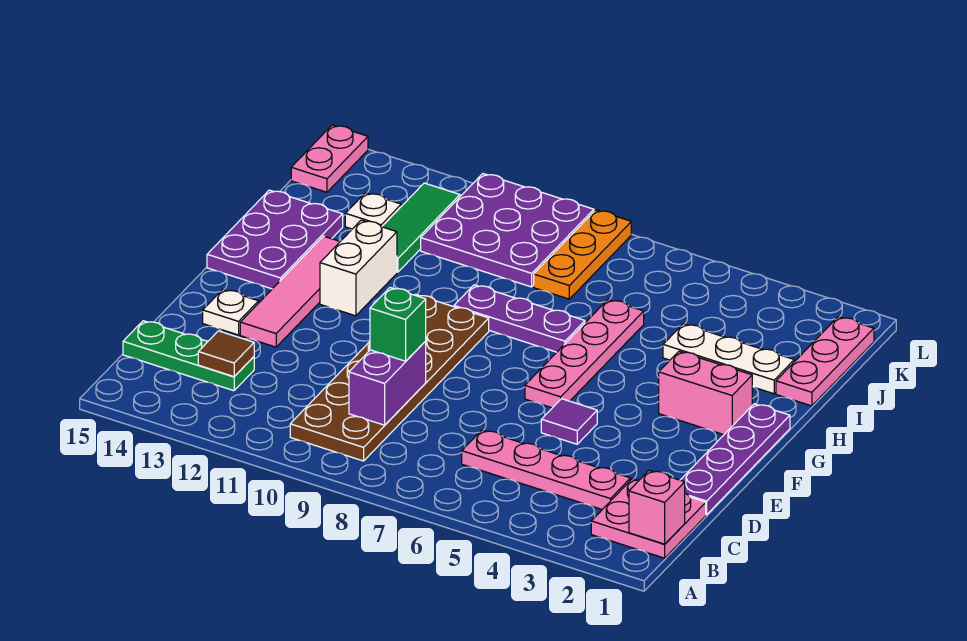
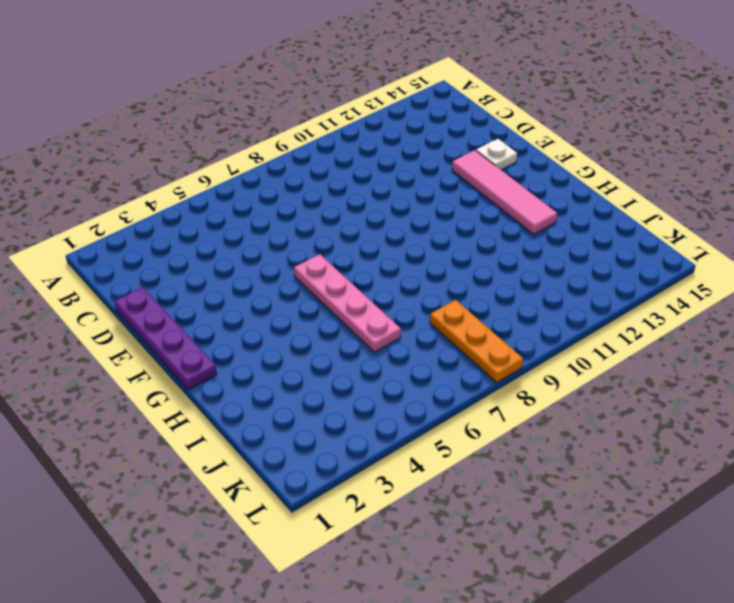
none -> pink plate B1:C2 level 1
none -> brown plate B9:G10 level 1
none -> pink plate C3:C6 level 1

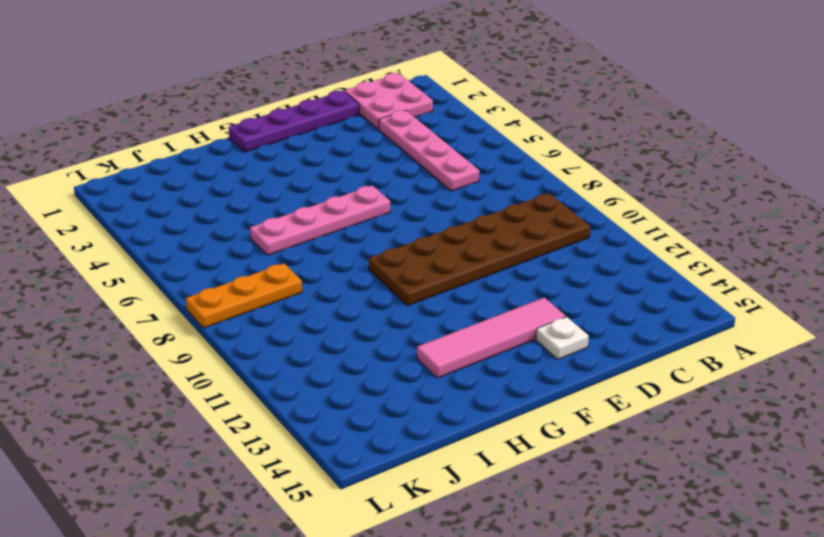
none -> green plate C13:C15 level 1
none -> purple tile E5 level 1
none -> pink brick G2:G3 level 1

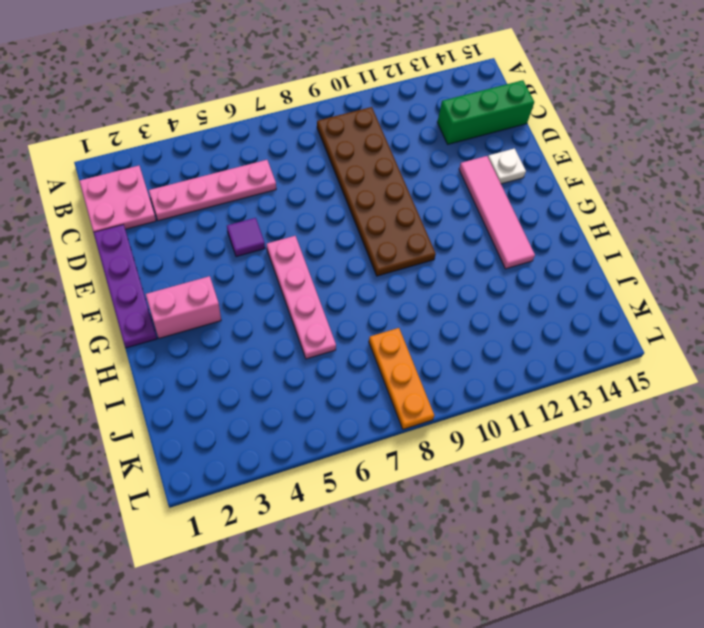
green brick C13:C15 level 1 -> green plate C13:C15 level 1
none -> white brick G12:H12 level 1
none -> purple plate G14:I15 level 1
none -> purple plate H7:H9 level 1

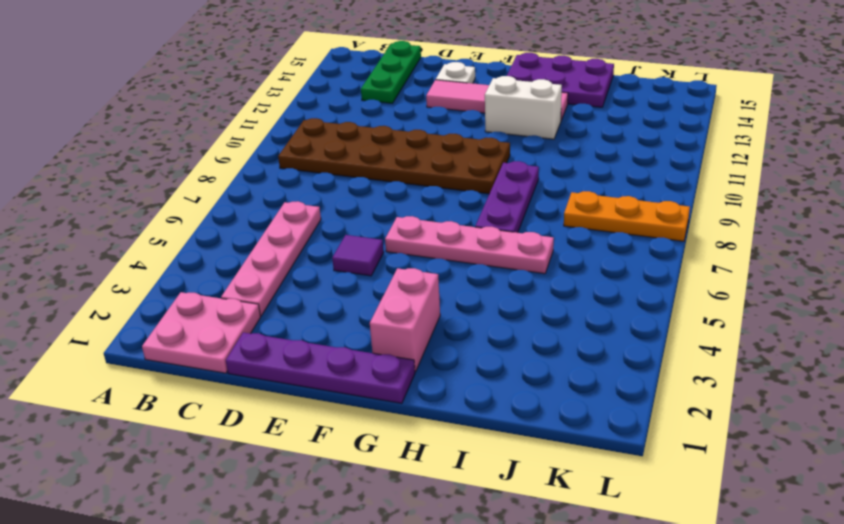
none -> pink plate I1:K1 level 1
none -> white plate I2:I4 level 1
none -> green tile I12:K12 level 1

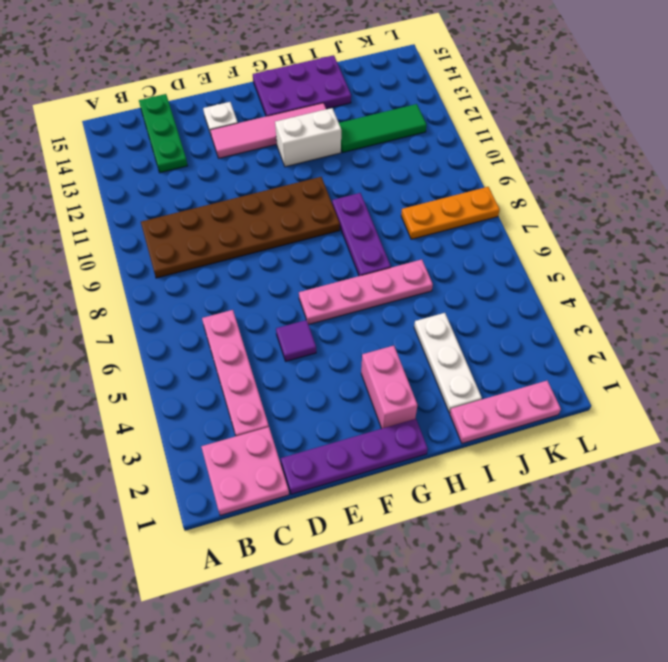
none -> purple plate J9:L11 level 1
none -> white plate J13 level 1
none -> pink plate K15:L15 level 1

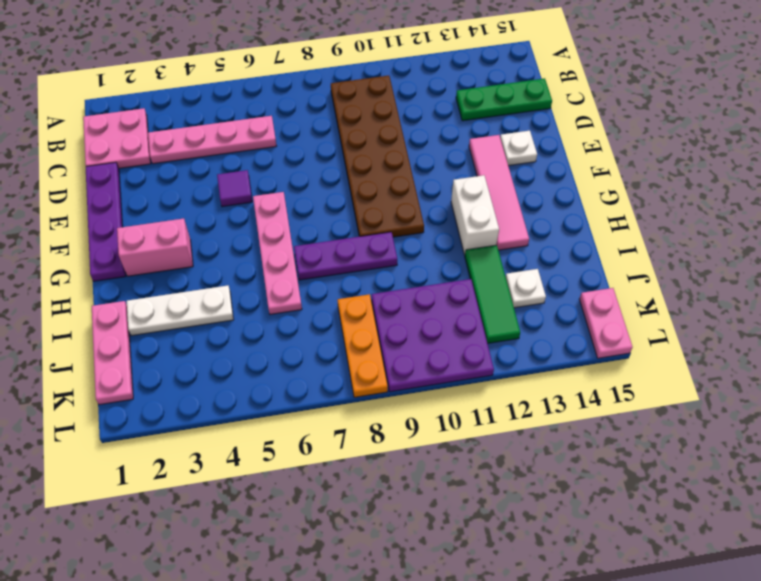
none -> purple plate G14:I15 level 1
none -> pink brick B1 level 2
none -> purple brick C9:D9 level 2

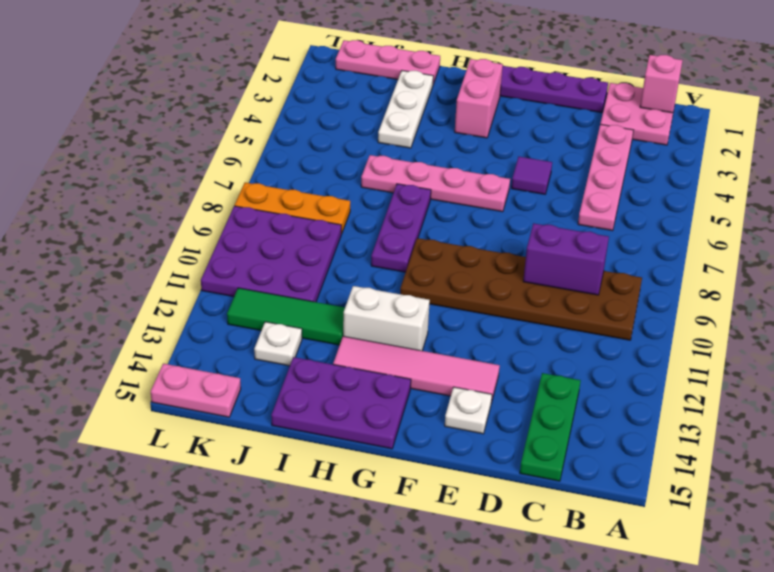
none -> brown tile C13 level 2
none -> green brick D9 level 3

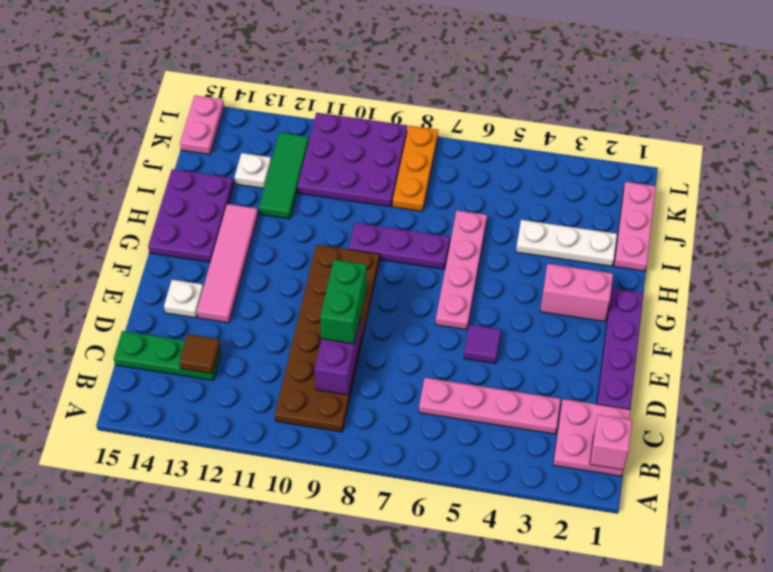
green brick D9:E9 level 3 -> green brick D9 level 3
none -> white brick G12:H12 level 1

